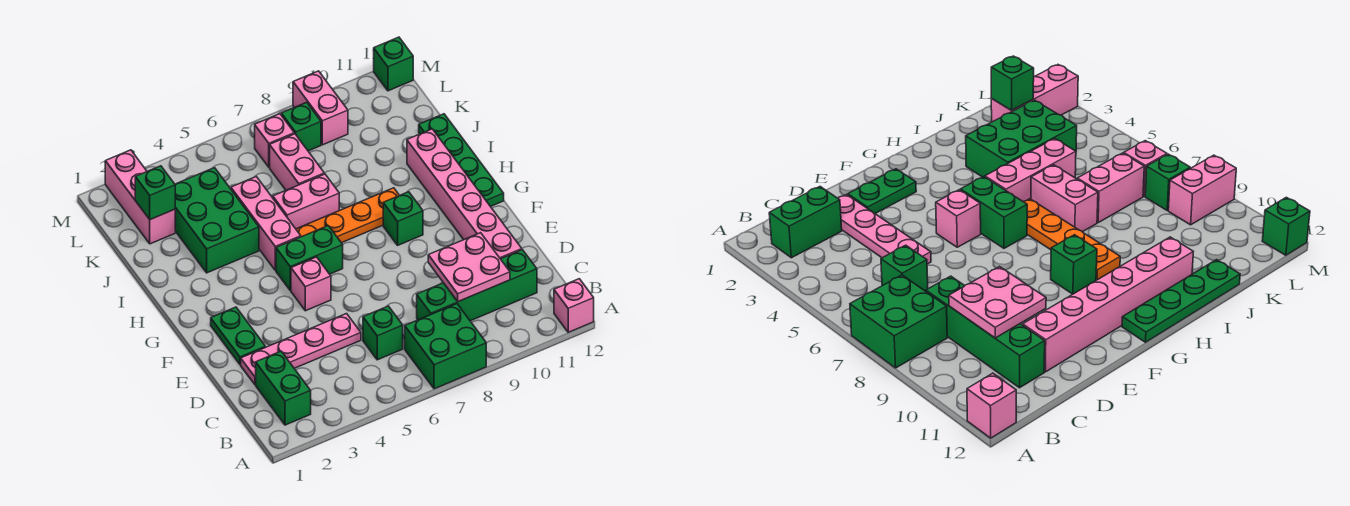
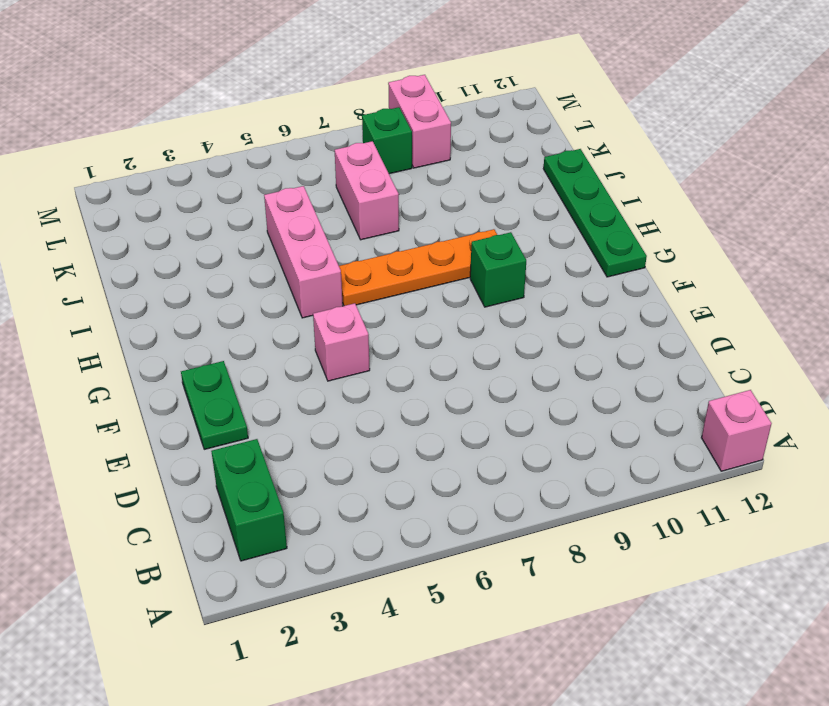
none -> green brick A7:B8 level 1
none -> green brick C6 level 1
none -> green brick C8:C11 level 1

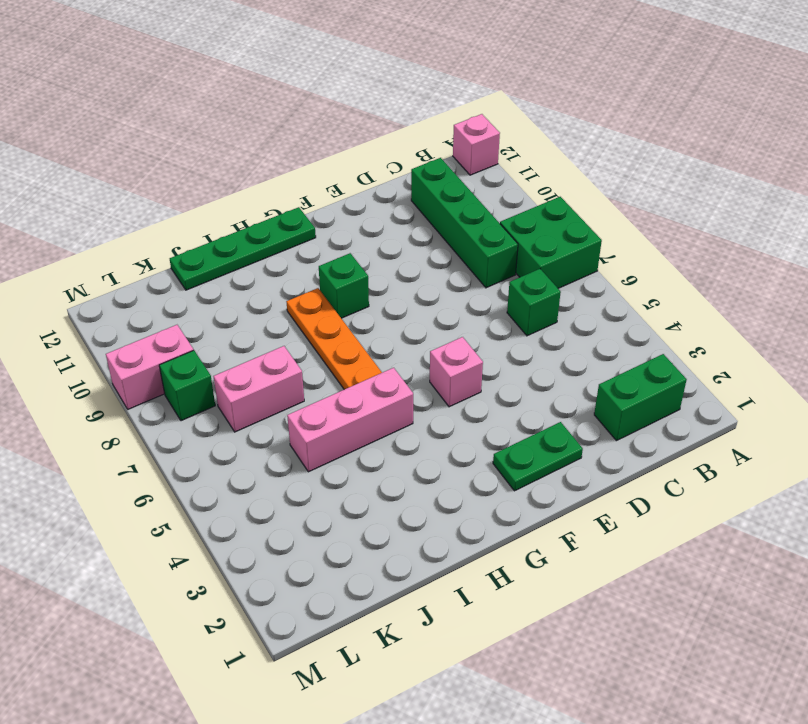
none -> pink plate D2:D5 level 1
none -> pink brick D11:I11 level 1
none -> green brick G5:G6 level 1

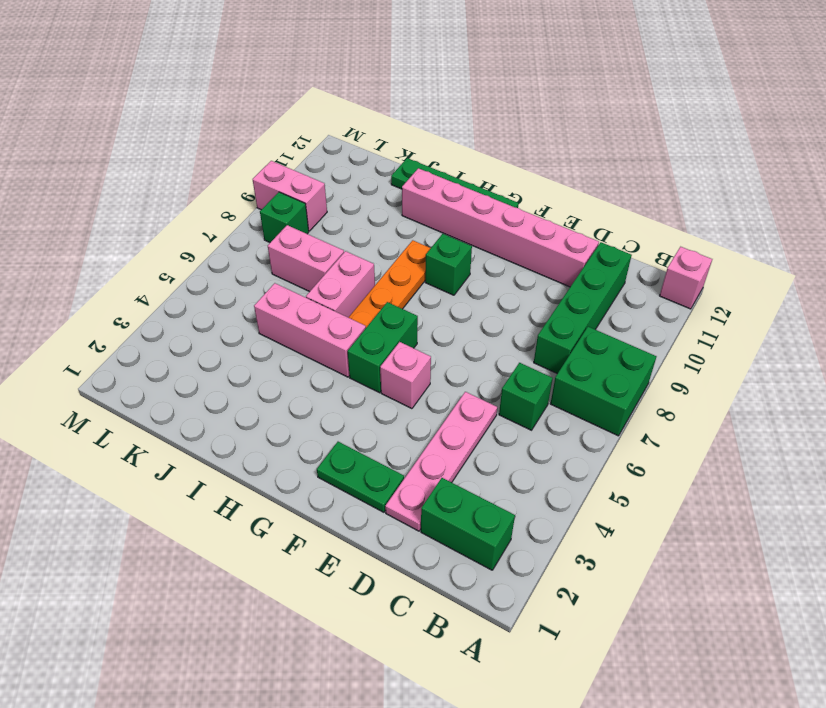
none -> green brick I3:K4 level 1
none -> pink brick K2:M2 level 1
none -> pink brick L7 level 1

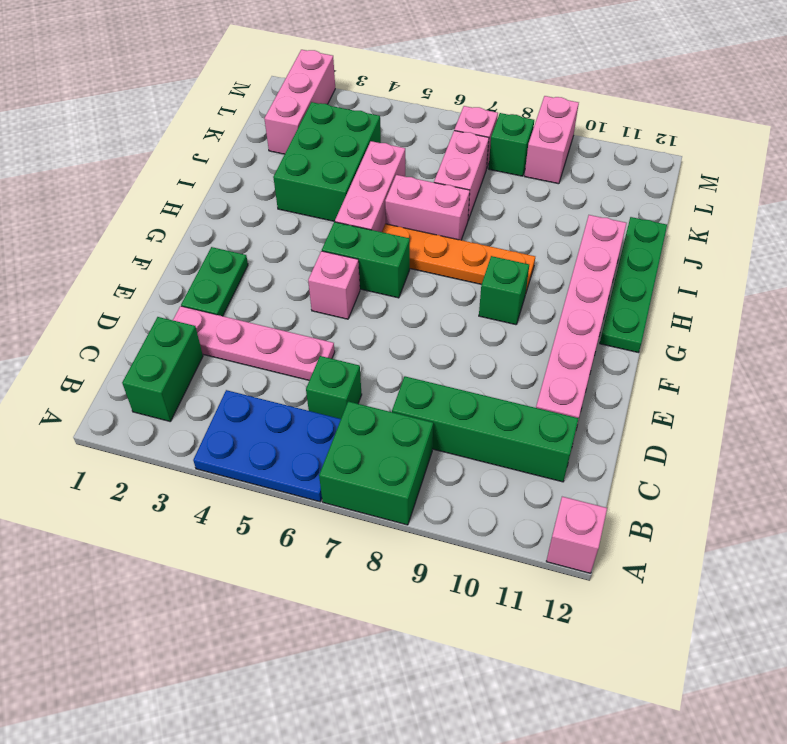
blue plate A4:B6 level 1 -> none
none -> green brick M12 level 1
none -> pink plate C9:D10 level 2
none -> green brick K2 level 2

